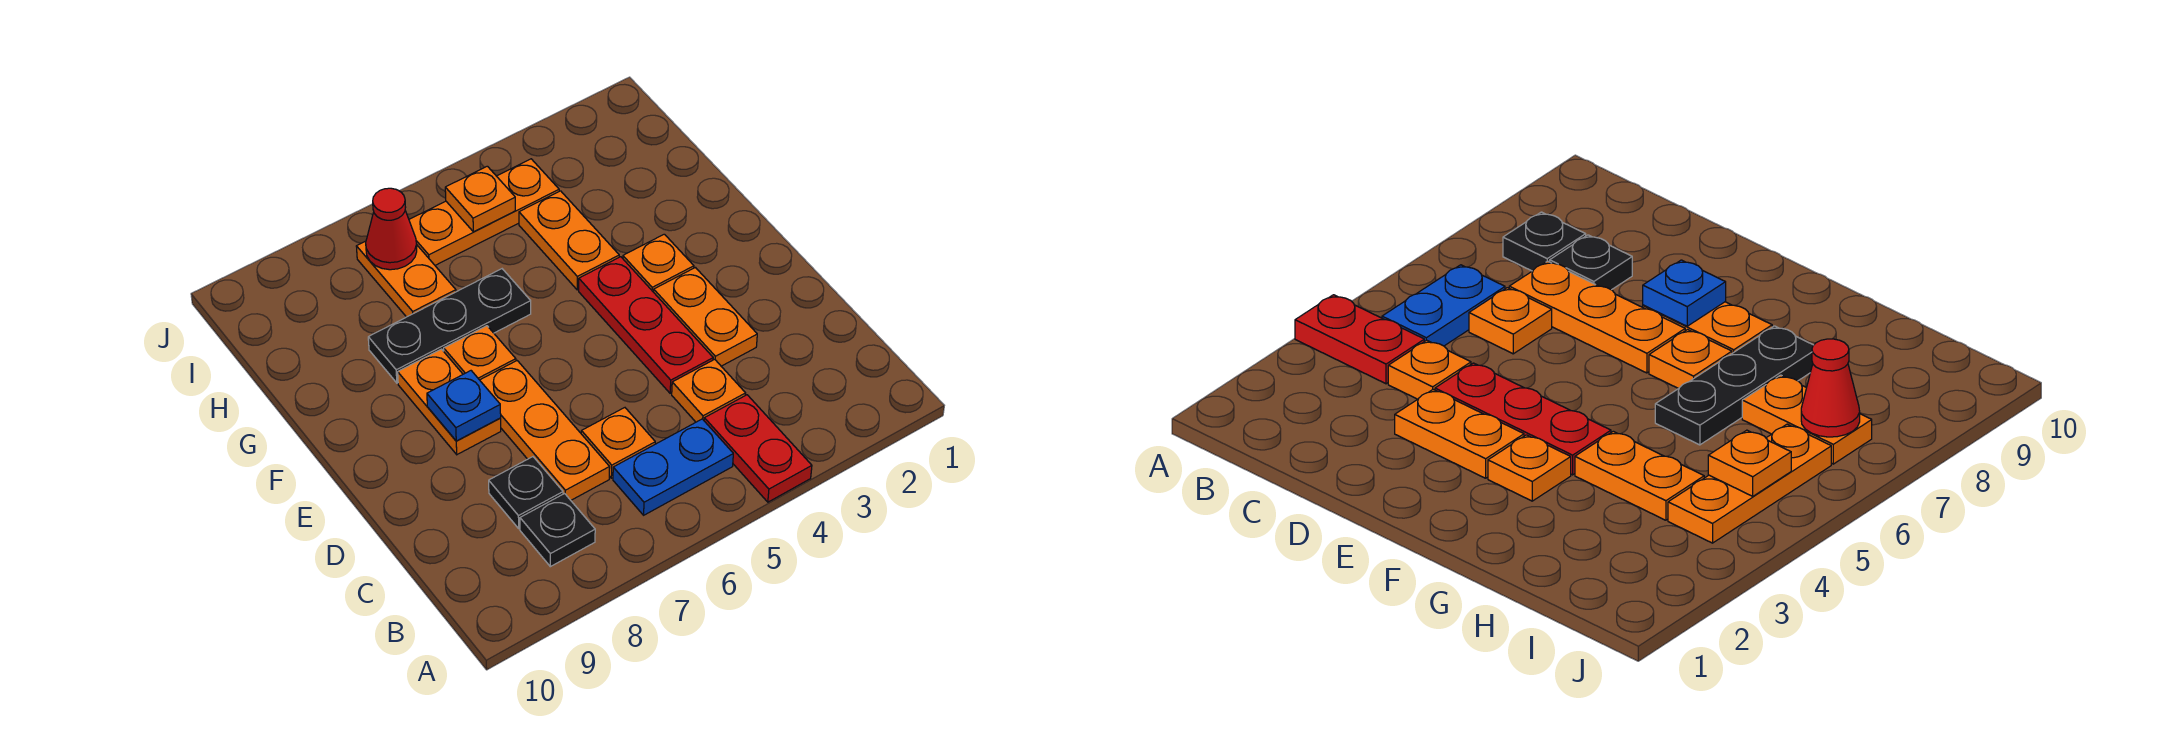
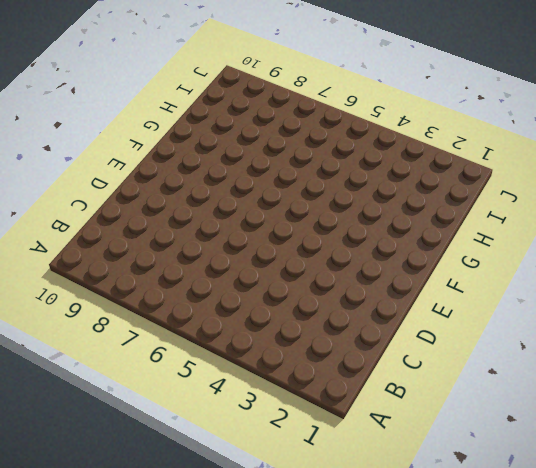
none -> red plate A4:B4 level 1
none -> blue plate B5:B6 level 1
none -> black plate B8 level 1

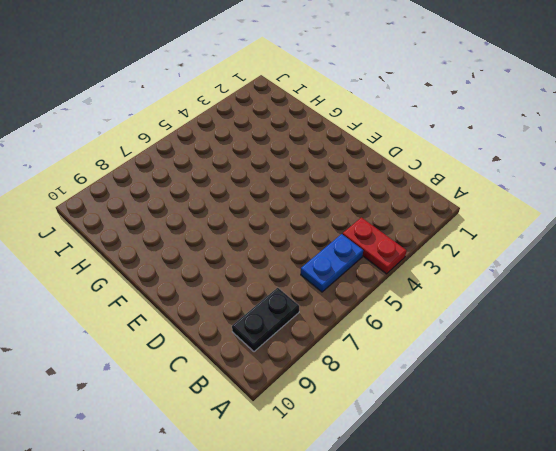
black plate B8:B9 level 1 -> black plate B8 level 1
none -> orange plate C4 level 1
none -> orange plate C6 level 1
none -> orange plate C7:E7 level 1

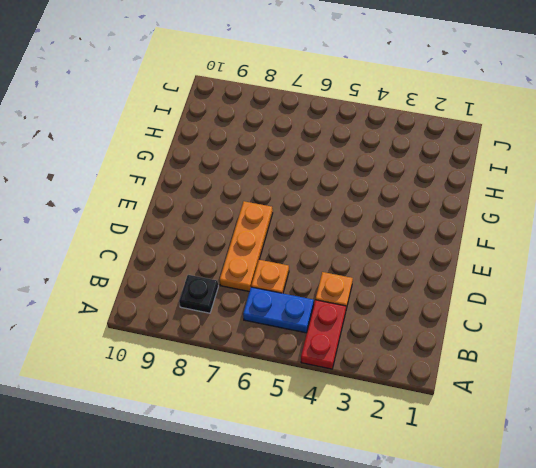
none -> black plate C8 level 1
none -> orange plate D3:E3 level 1
none -> red plate D4:F4 level 1

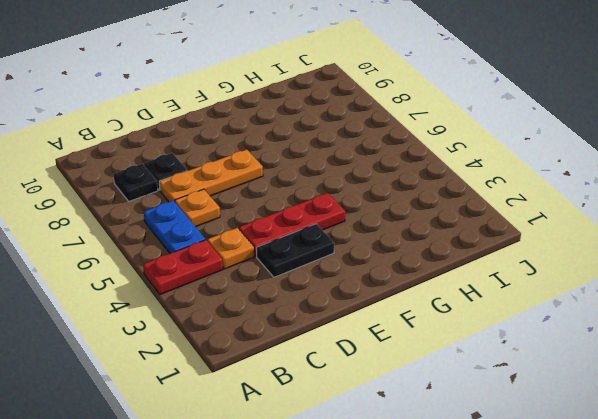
black plate D3:E3 level 1 -> orange plate D3:E3 level 1
none -> orange plate E8:F8 level 1
none -> orange plate F3 level 1
none -> orange plate F7 level 1

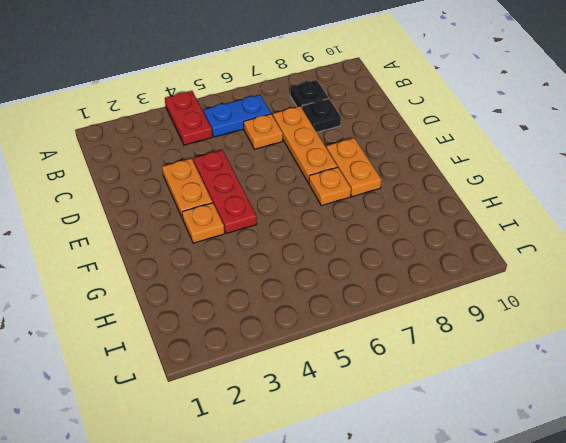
none -> orange plate C4 level 1
none -> orange plate G4:H4 level 1
none -> black plate G6:G8 level 1

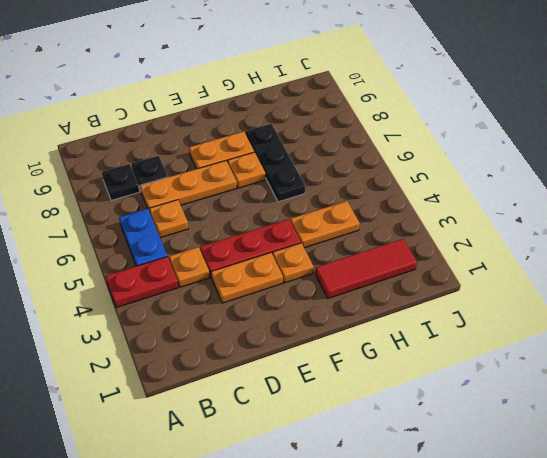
red tile G2:I2 level 1 -> none
none -> orange plate H7:I7 level 1
none -> orange plate I4:I6 level 1
none -> blue plate E8 level 2

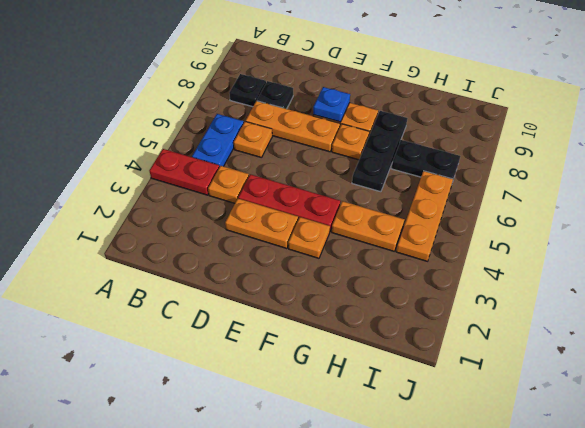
black plate H7:I7 level 1 -> orange plate H7:I7 level 1
none -> orange plate I5 level 2
none -> red cone I7 level 2

